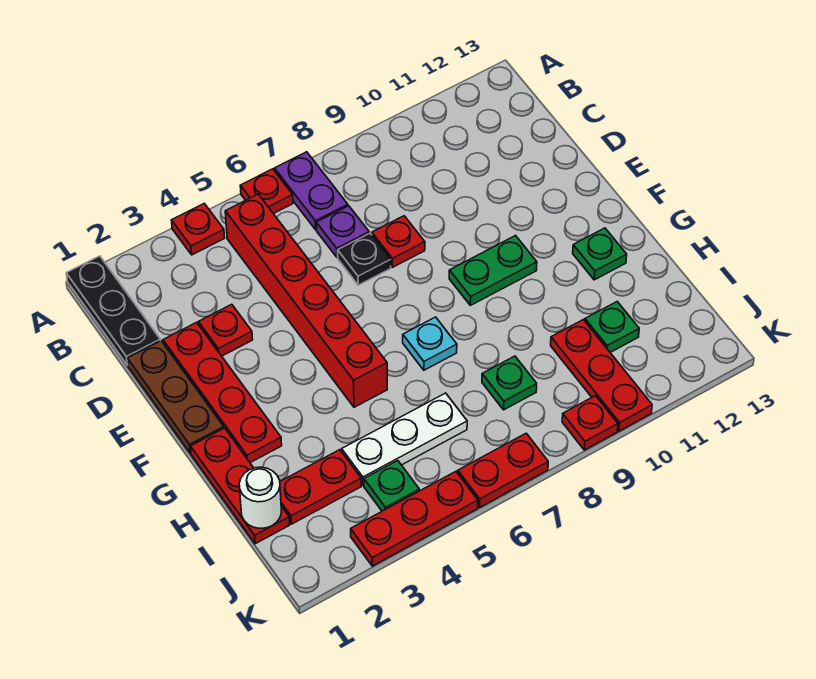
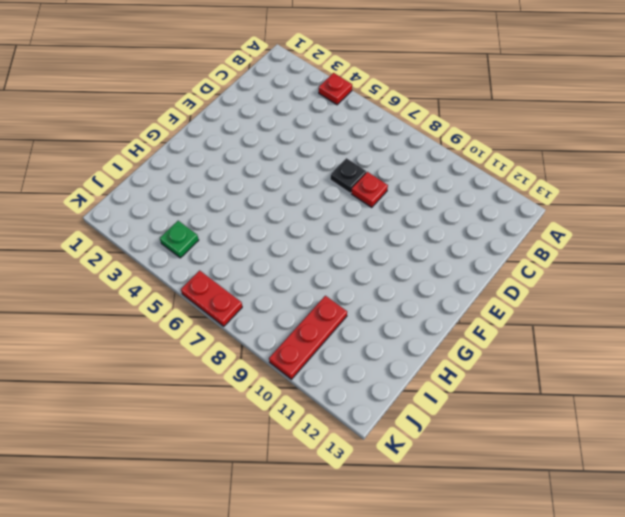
none -> black plate A1:C1 level 1
none -> red plate A6 level 1
none -> purple plate A7:B7 level 1

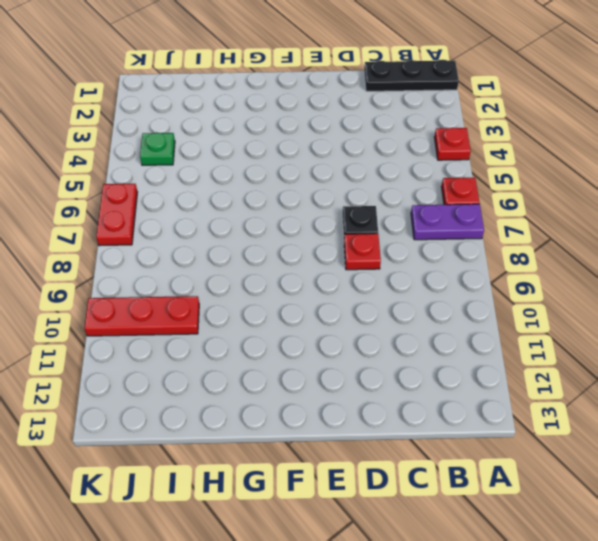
none -> red brick B5:G5 level 1
none -> purple plate C7 level 1
none -> brown plate D1:F1 level 1

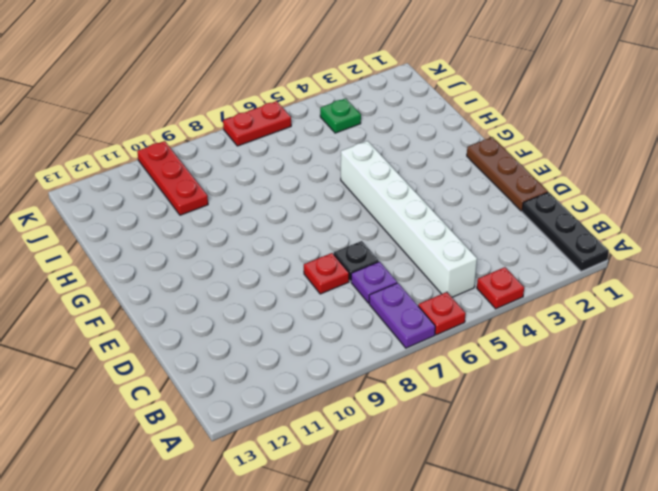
white brick B5:G5 level 1 -> red brick B5:G5 level 1
none -> red plate D2:G2 level 1
none -> red plate D3 level 1
none -> green plate F9:F10 level 1

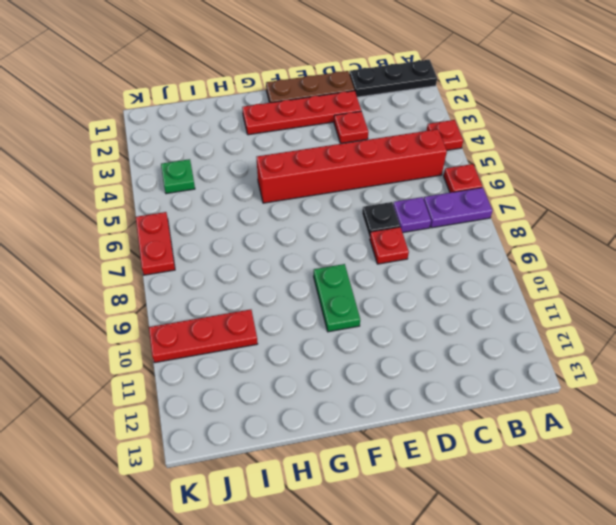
none -> red plate G1:I1 level 1
none -> cyan plate G7 level 1
none -> green plate G12 level 1

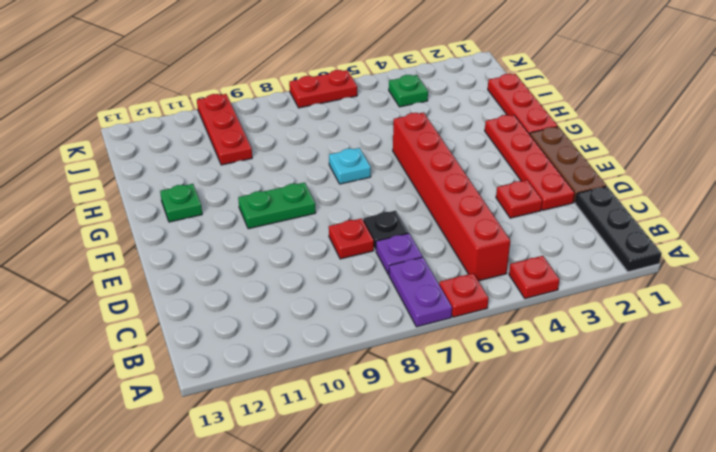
none -> red plate I2:I3 level 1
none -> white plate I4:I6 level 1
none -> green plate I8 level 1

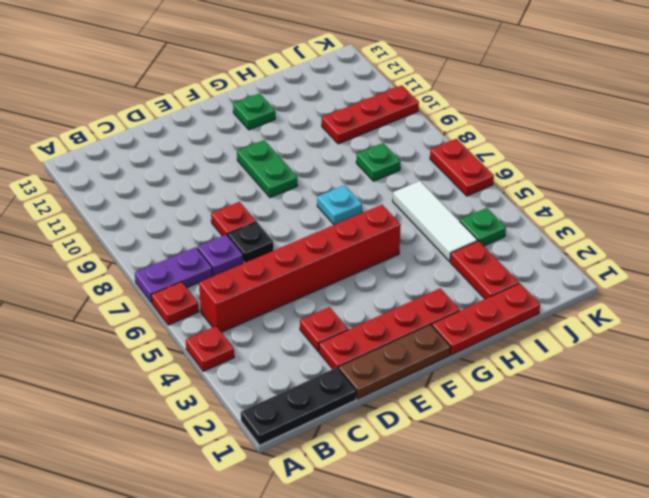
white tile I4:I6 level 1 -> white plate I4:I6 level 1
none -> green plate I11 level 1
none -> red plate K3:K5 level 1
none -> red plate K9 level 1

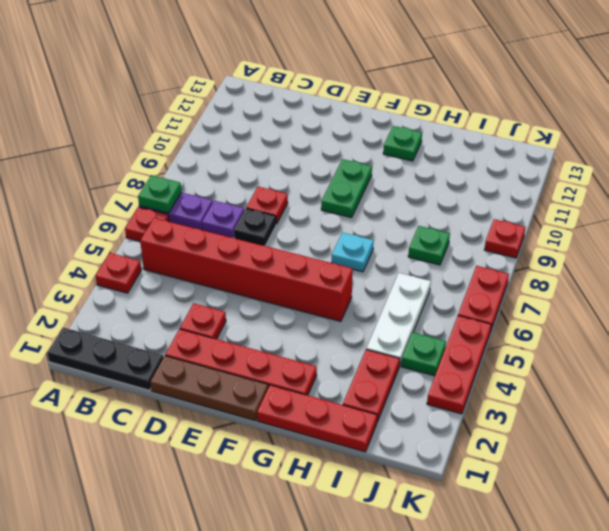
green plate A7 level 2 -> green plate I11 level 1
none -> red plate I10:K10 level 1
none -> white round brick I1 level 2

